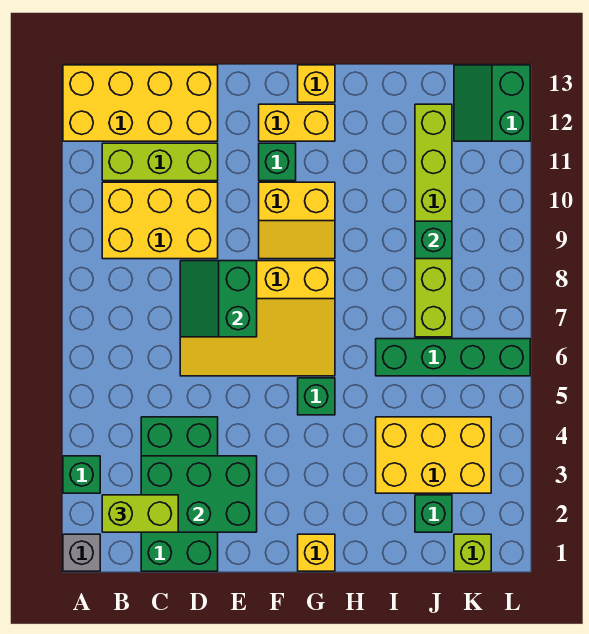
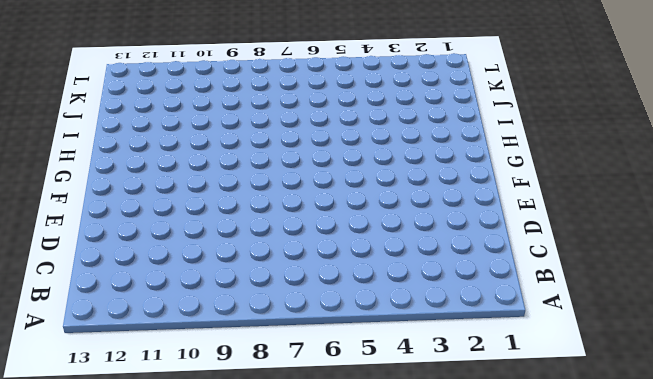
none -> grey brick A1 level 1
none -> green brick A3 level 1
none -> yellow brick A12:D13 level 1

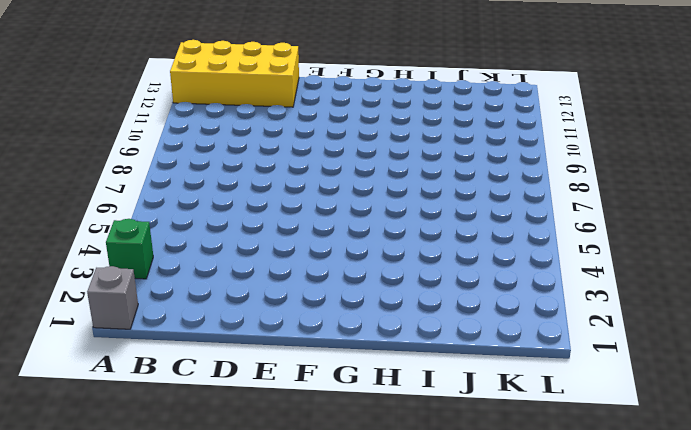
none -> yellow brick B9:D10 level 1
none -> lime brick B11:D11 level 1
none -> green brick C1:D4 level 1

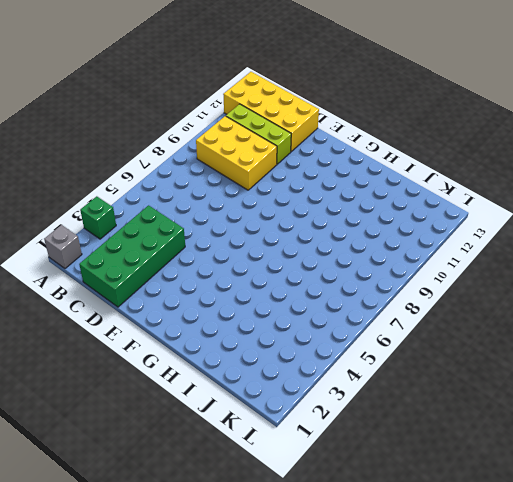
none -> yellow slope D6:G8 level 1 top 8
none -> yellow slope F9:G10 level 1 top 10
none -> green brick F11 level 1

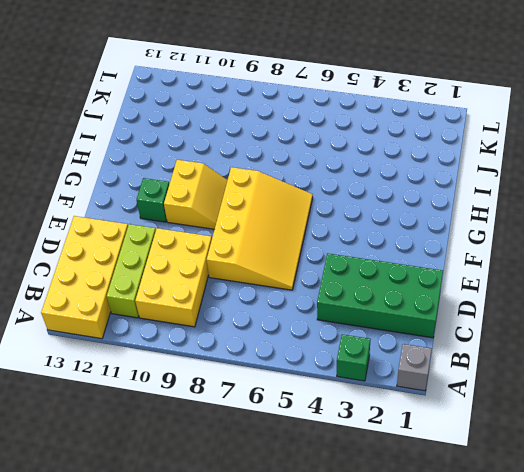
none -> yellow brick F12:G12 level 1
none -> yellow brick G1 level 1
none -> green brick G5 level 1

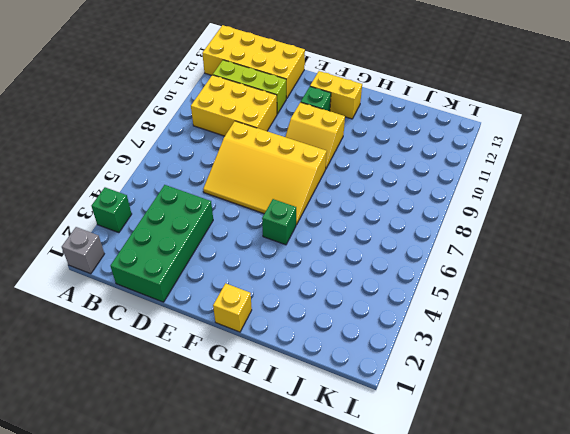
none -> yellow brick G13 level 1
none -> yellow brick I3:K4 level 1
none -> green brick I6:L6 level 1

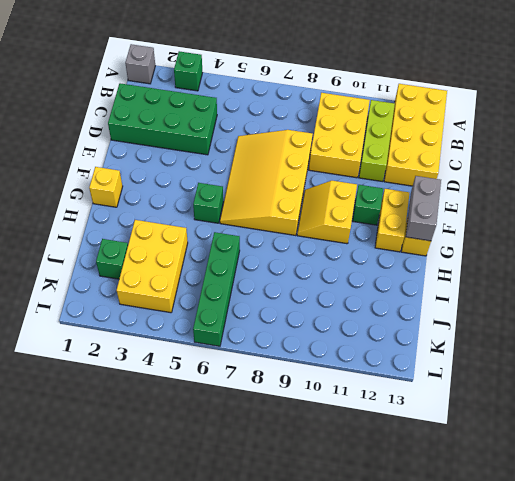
grey brick F13:G13 level 2 -> none
none -> lime brick J7:J12 level 1
none -> lime brick K1 level 1
none -> green slope K12:L13 level 1 top L

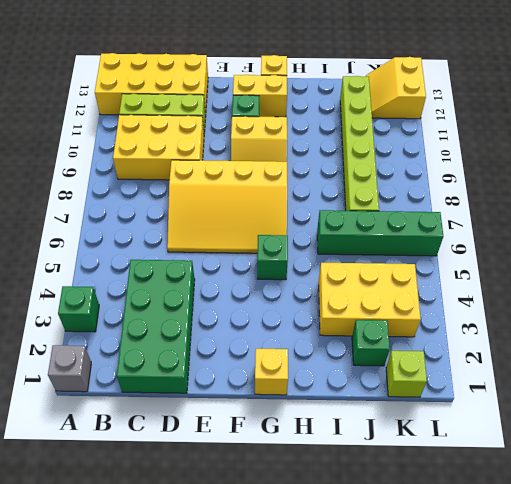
yellow slope K12:L13 level 1 top L -> green slope K12:L13 level 1 top L
none -> green brick C2:E3 level 2
none -> green slope D7:E8 level 2 top E
none -> green brick J9 level 2

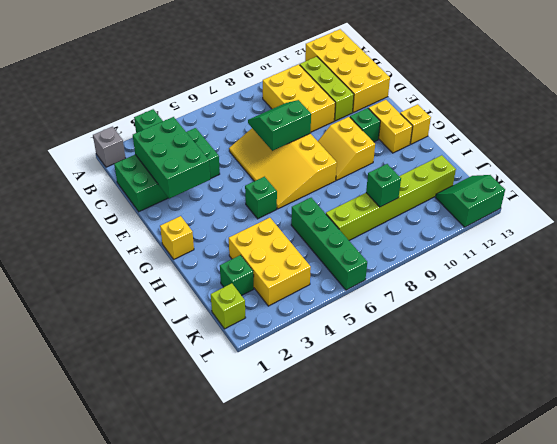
none -> lime brick B2:C2 level 3

